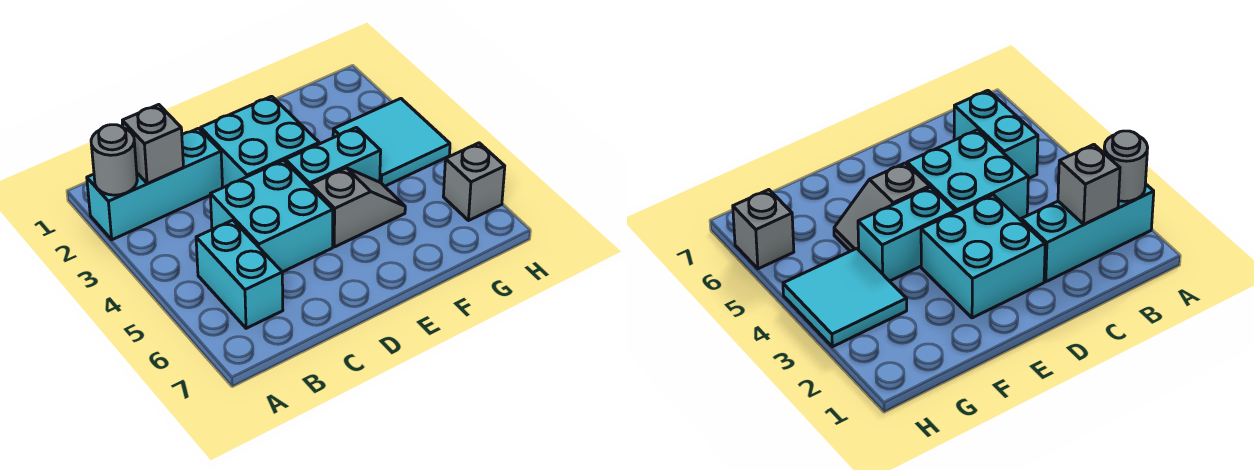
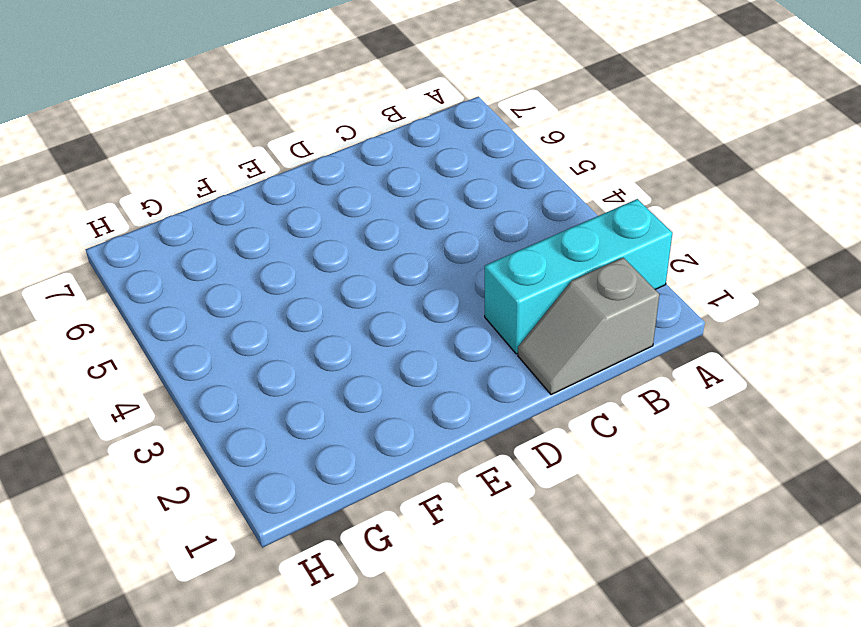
grey slope B1:C1 level 1 top B -> grey slope E5:F5 level 1 top E
none -> cyan brick B5:B6 level 1
none -> cyan brick C4:D5 level 1

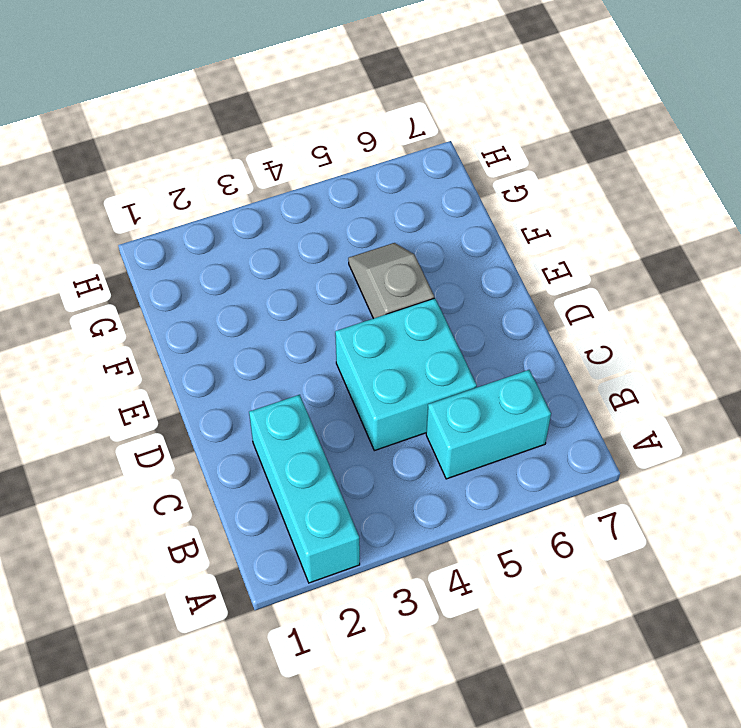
none -> cyan brick D2:E3 level 1
none -> cyan brick E4:F4 level 1

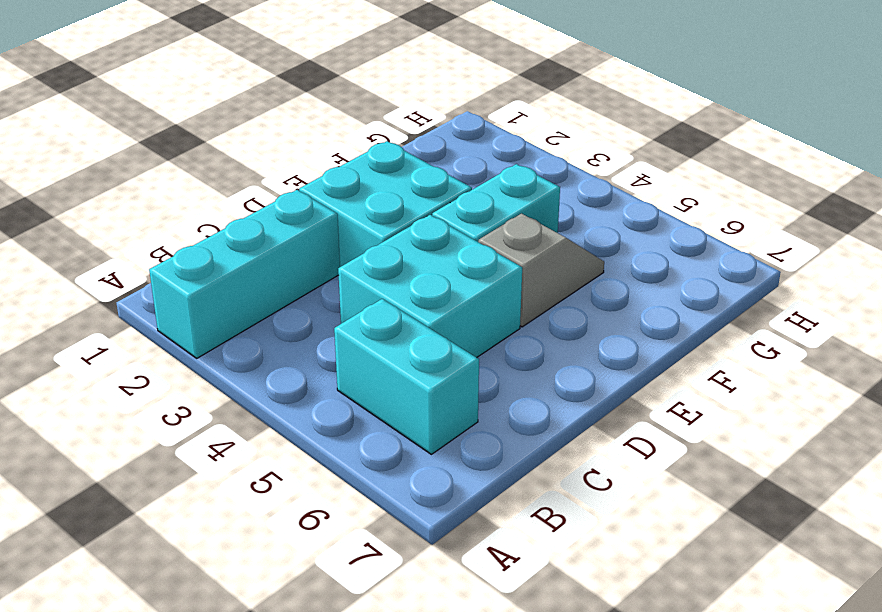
none -> cyan tile G3:H4 level 1
none -> grey brick H6 level 1

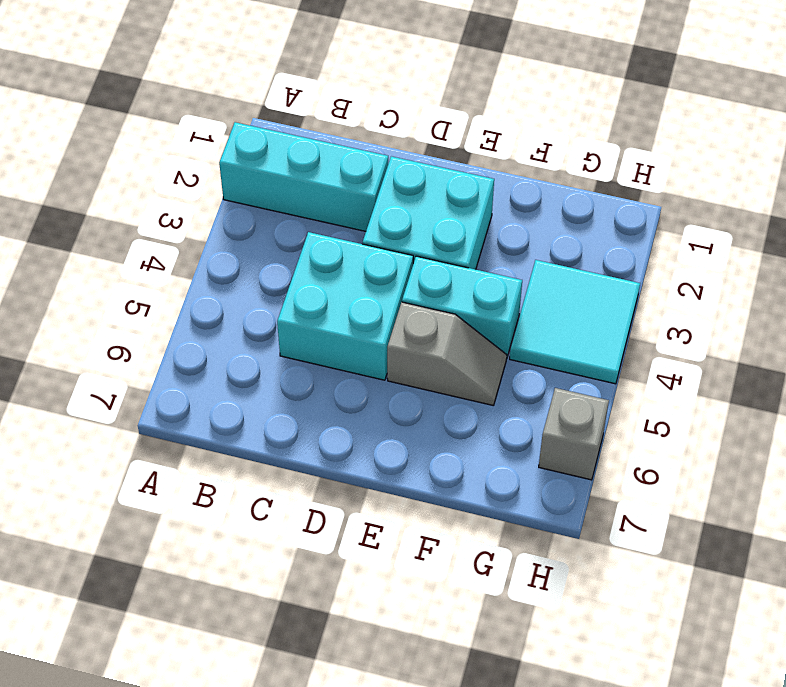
none -> cyan brick B5:B6 level 1
none -> grey round brick A2 level 2

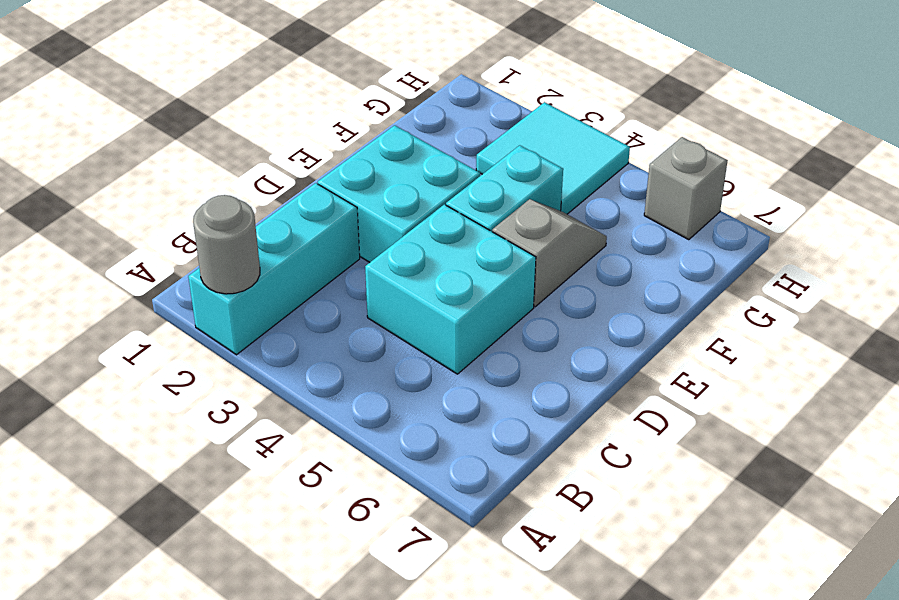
none -> cyan brick B5:B6 level 1
none -> grey brick B2 level 2

